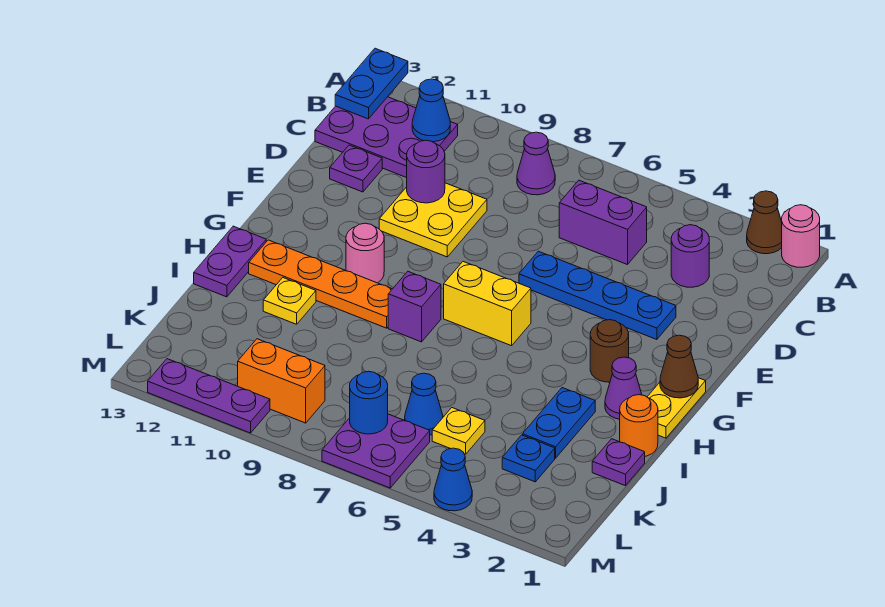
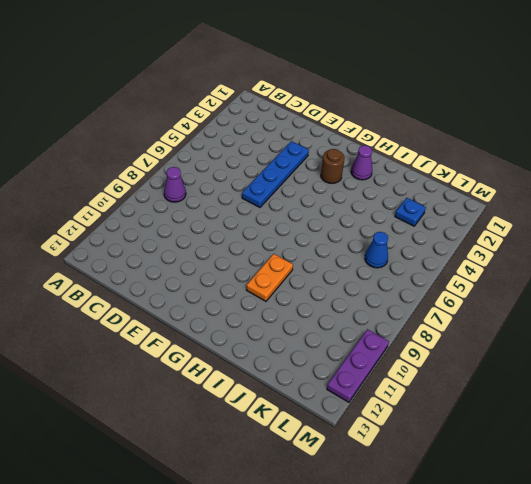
orange plate H9:H10 level 1 -> orange plate H9:H12 level 1
none -> pink round brick A1 level 1
none -> brown cone A2 level 1
none -> purple plate B11:C13 level 1
none -> purple round brick C3 level 1

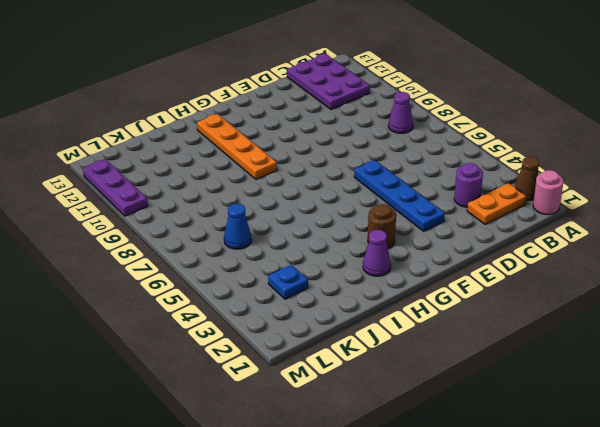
orange plate B2:C2 level 1 -> none
none -> purple brick C5:C6 level 1
none -> yellow plate D9:E10 level 1
none -> purple plate D12 level 1
none -> yellow plate G1:H1 level 1

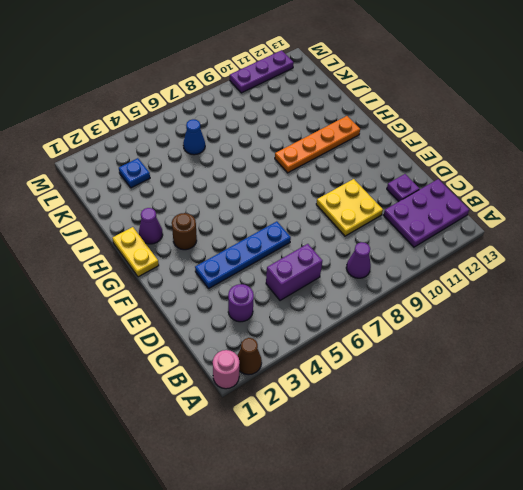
none -> yellow brick G6:G7 level 1
none -> pink round brick G10 level 1
none -> purple brick H8 level 1
none -> purple plate H13:I13 level 1

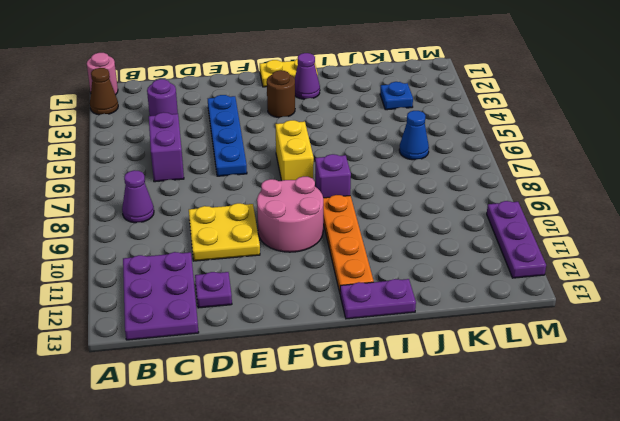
pink round brick F9:G10 level 1 -> pink round brick G10 level 1
none -> orange round brick I1 level 1
none -> blue plate I3:J3 level 1
none -> yellow plate I11 level 1
none -> purple plate J1 level 1

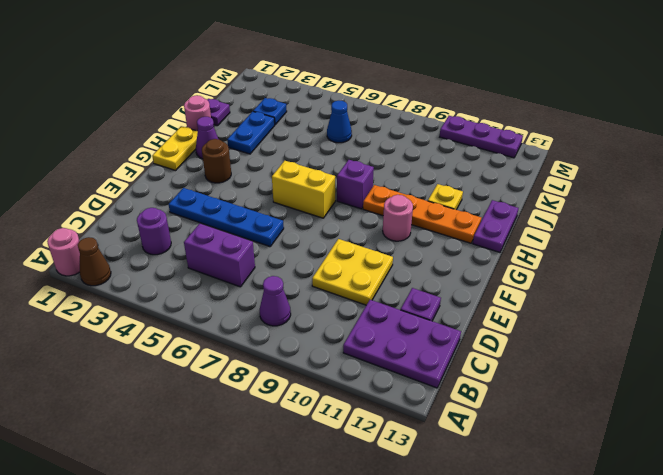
pink round brick I1 level 1 -> orange round brick I1 level 1
none -> yellow plate K5 level 1
none -> purple plate L6:M7 level 1
none -> orange brick L9:L10 level 1
none -> blue cone M4 level 1

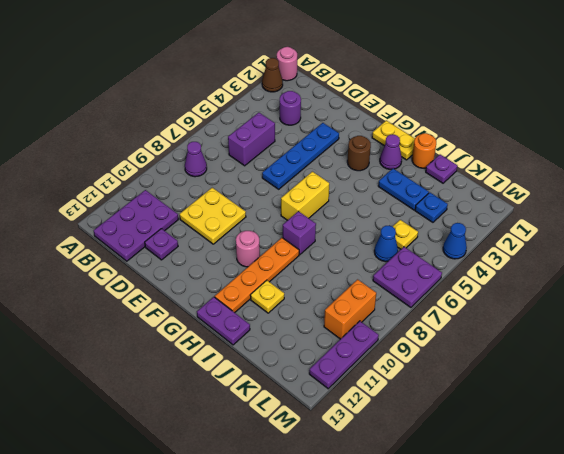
none -> blue plate A13:B13 level 2
none -> blue cone B11 level 2
none -> purple round brick D10 level 2
none -> brown cone G1 level 2

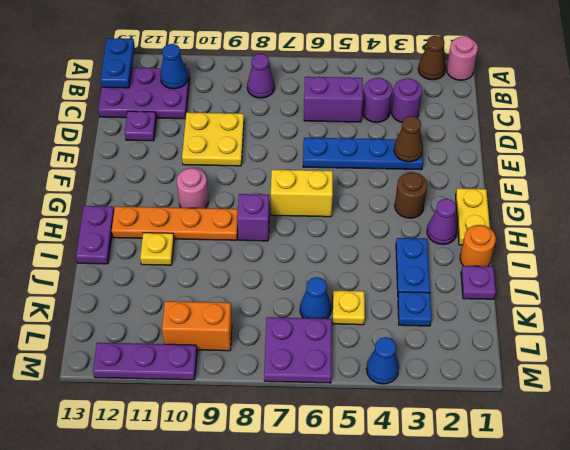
purple round brick C4 level 1 -> purple round brick D10 level 2
brown cone E3 level 2 -> brown cone G1 level 2
none -> blue round brick L7 level 2

